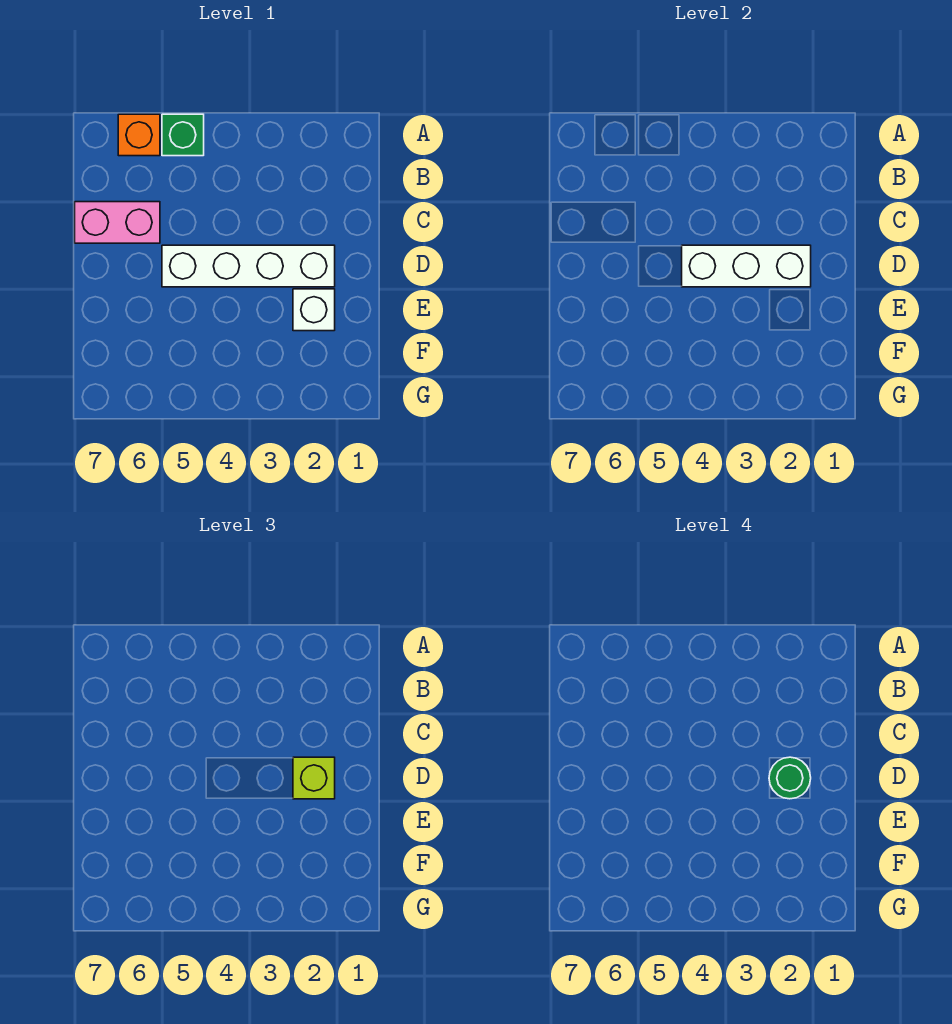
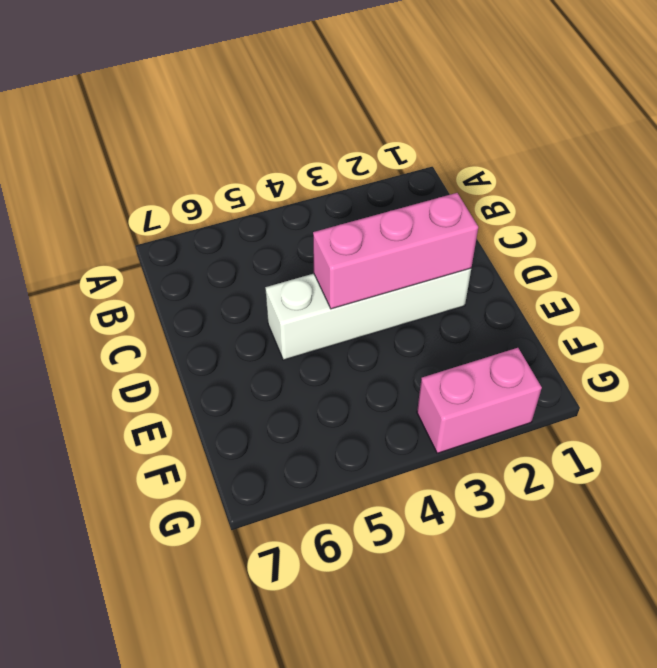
pink brick D2:D4 level 2 -> white brick D2:D4 level 2
pink brick G2:G3 level 1 -> pink brick C6:C7 level 1
none -> green brick A5 level 1
none -> orange brick A6 level 1

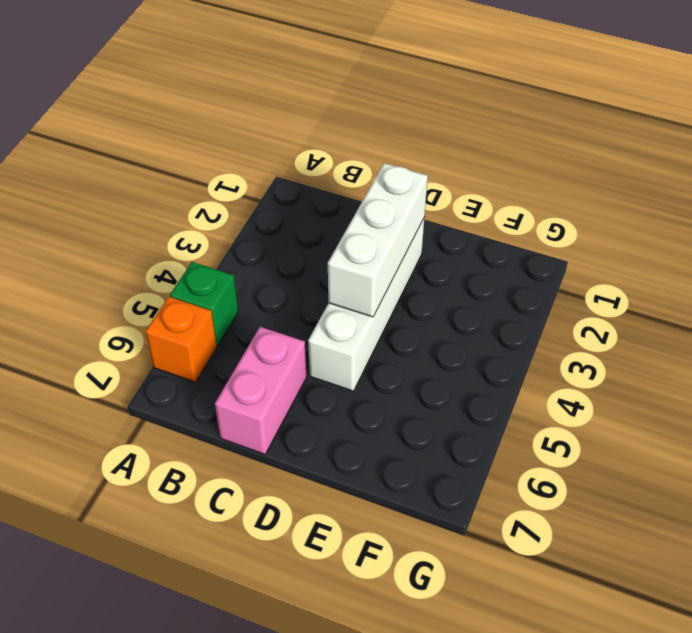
none -> white brick E2 level 1
none -> lime brick D2 level 3

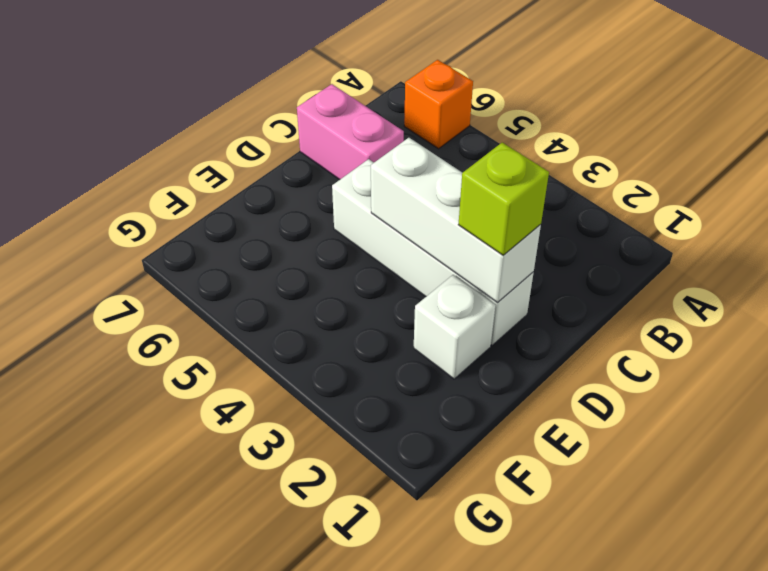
none -> green brick A5 level 1
none -> green round brick D2 level 4

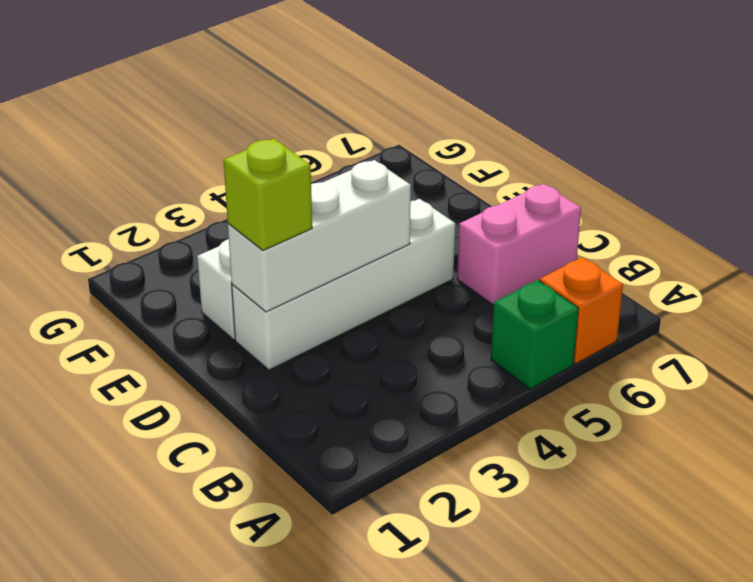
none -> green round brick D2 level 4

